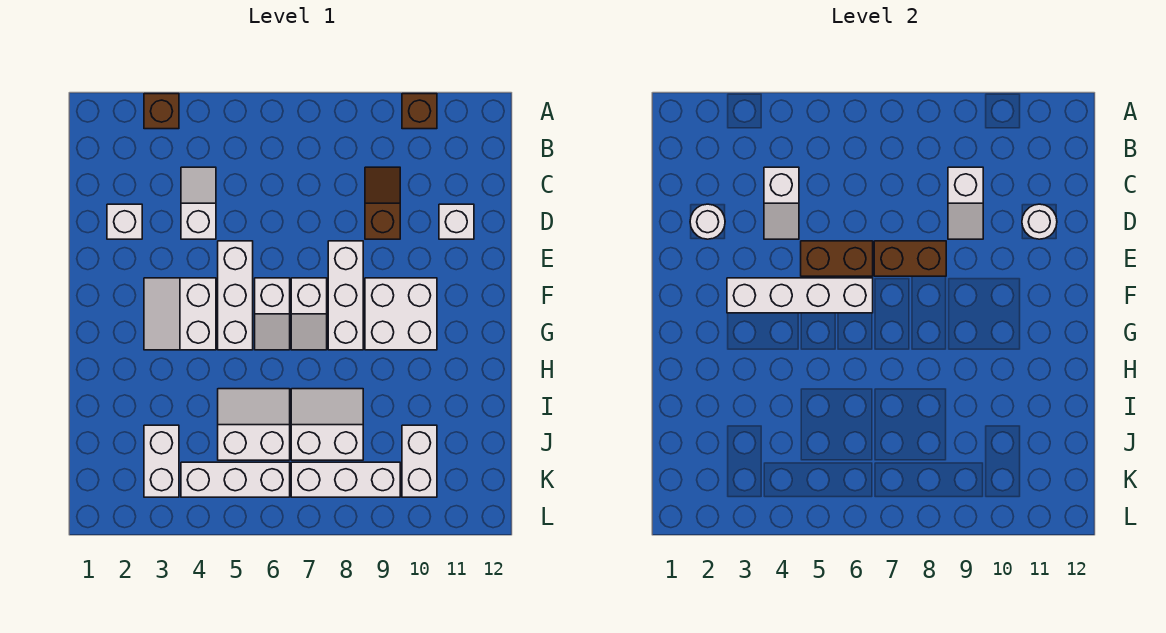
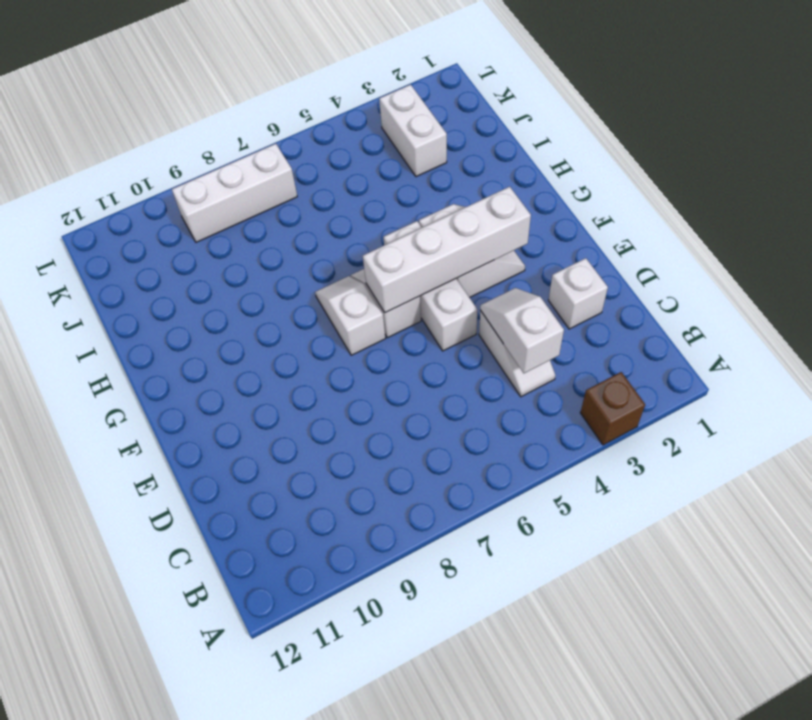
none -> brown brick A10 level 1
none -> brown slope C9:D9 level 1 top D
none -> white brick D11 level 1

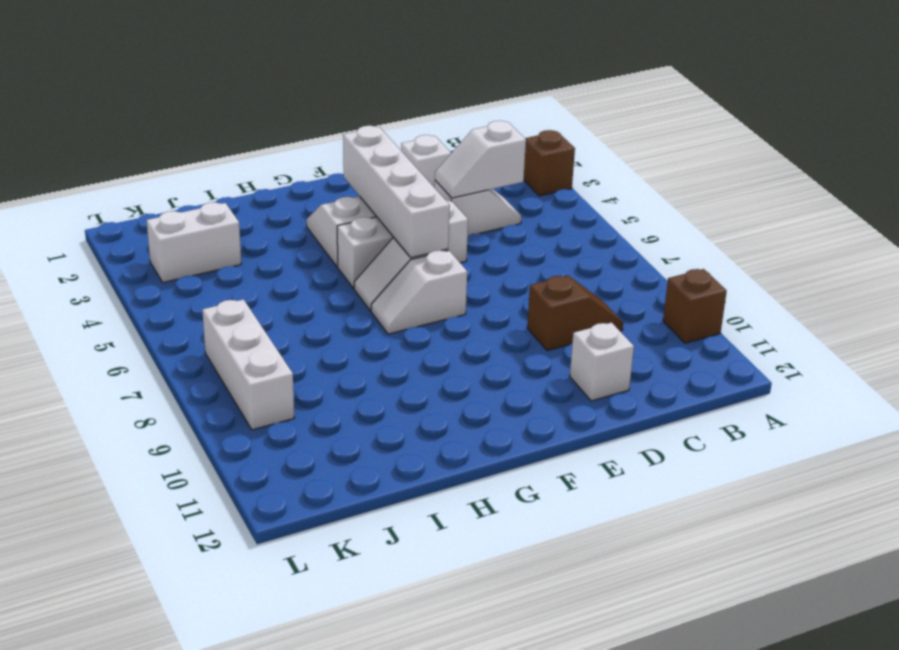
none -> white brick E8:G8 level 1
none -> white brick F9:G10 level 1
none -> white slope I5:J6 level 1 top J

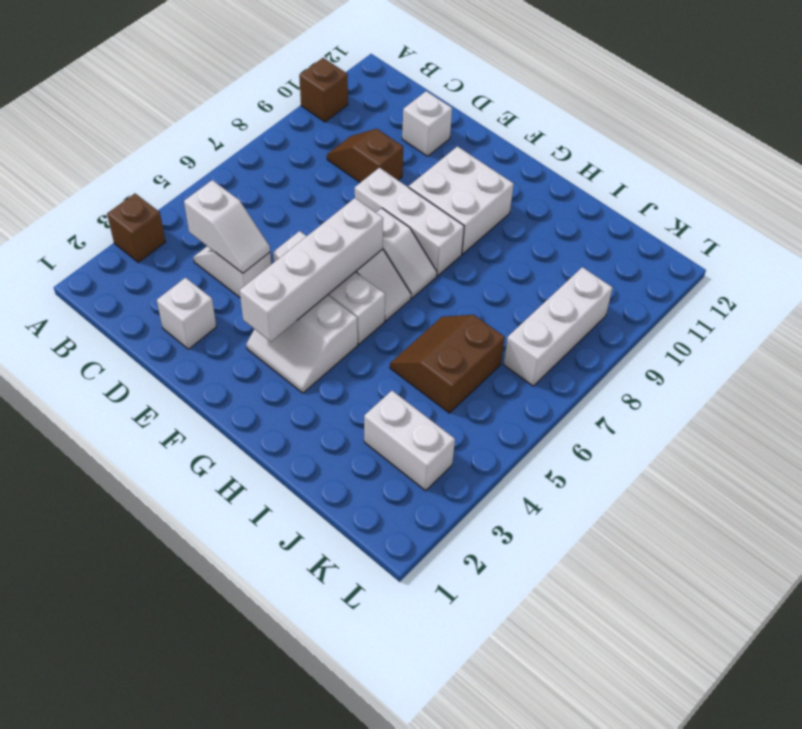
brown slope I5:J6 level 1 top J -> white slope I5:J6 level 1 top J
none -> white slope I7:J8 level 1 top J
none -> white brick J10:K10 level 1
none -> white brick K4:K6 level 1

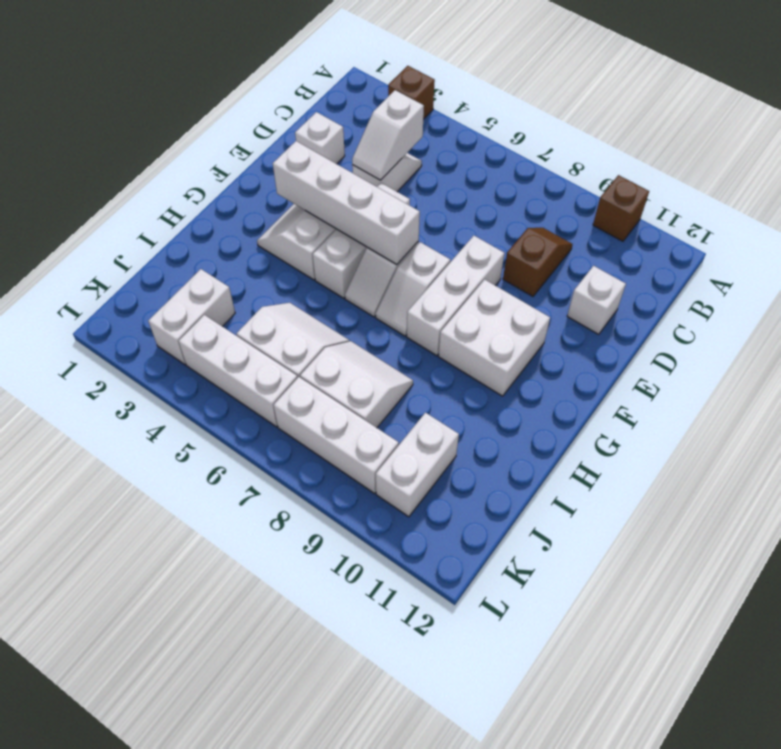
none -> white slope C9:D9 level 2 top C
none -> white round brick D2 level 2
none -> white round brick D11 level 2

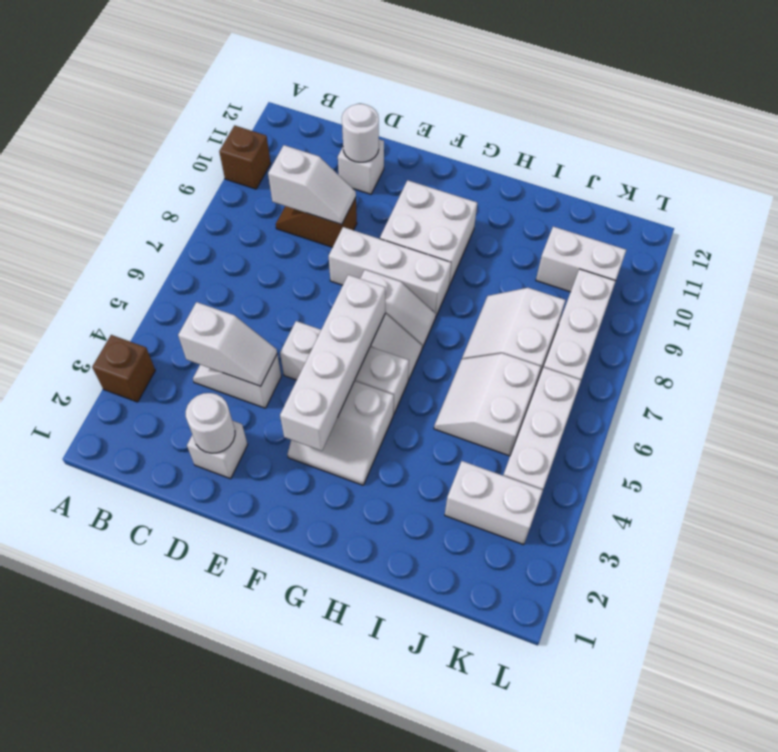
none -> brown brick E5:E6 level 2
none -> brown brick E7:E8 level 2

